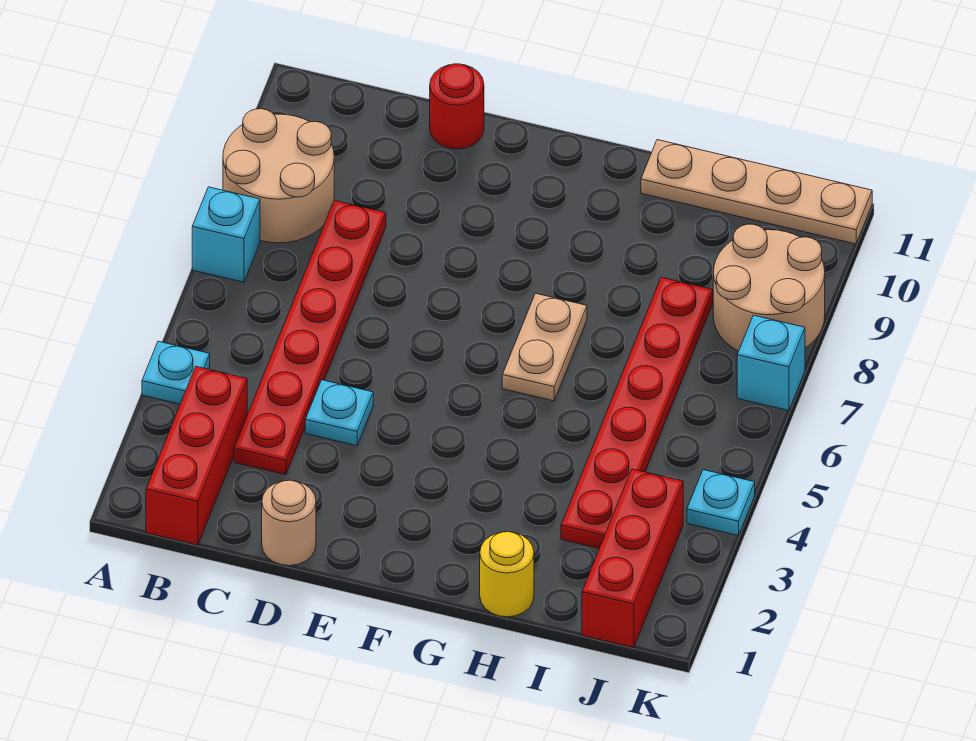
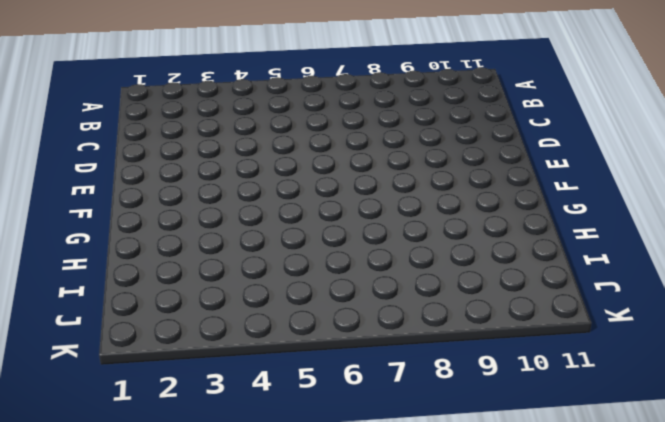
none -> cyan plate A4 level 1
none -> cyan brick A7 level 1
none -> tan round brick A8:B9 level 1

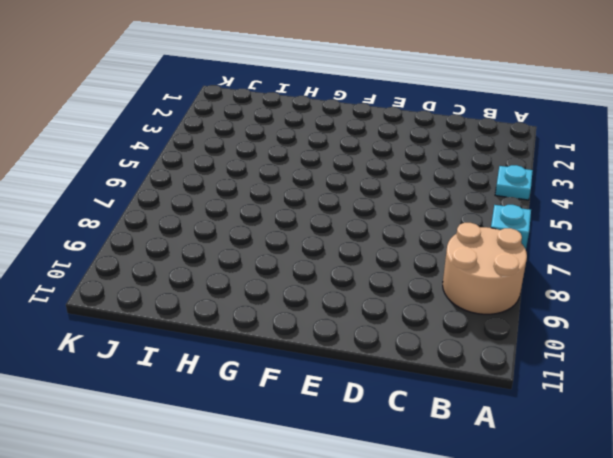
none -> red brick B1:B3 level 1
none -> red plate C3:C8 level 1
none -> tan round brick D1 level 1

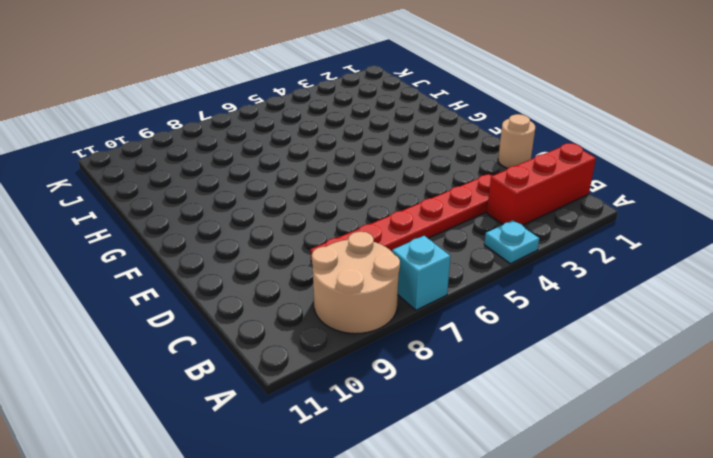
none -> cyan plate D4 level 1
none -> red round brick D11 level 1
none -> tan plate G6:G7 level 1

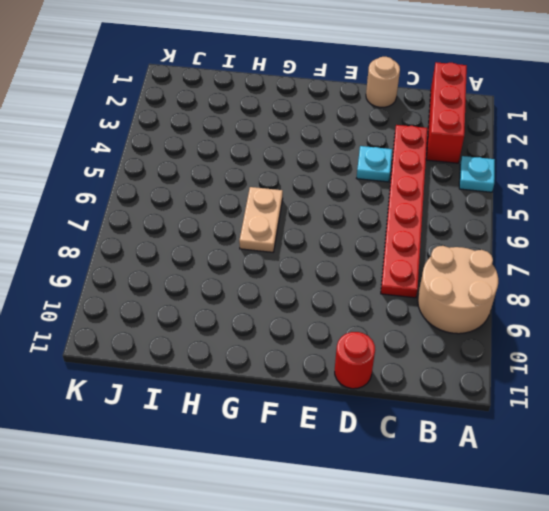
none -> cyan brick A7 level 1
none -> yellow round brick H1 level 1
none -> tan plate H11:K11 level 1

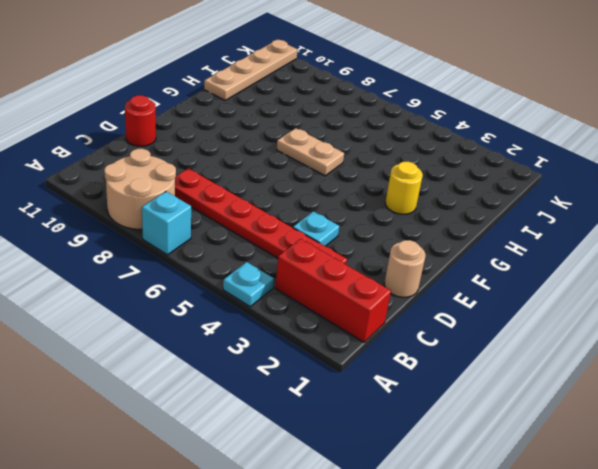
yellow round brick G3 level 1 -> yellow round brick H1 level 1
none -> red plate I3:I8 level 1
none -> red brick J1:J3 level 1
none -> tan round brick J8:K9 level 1

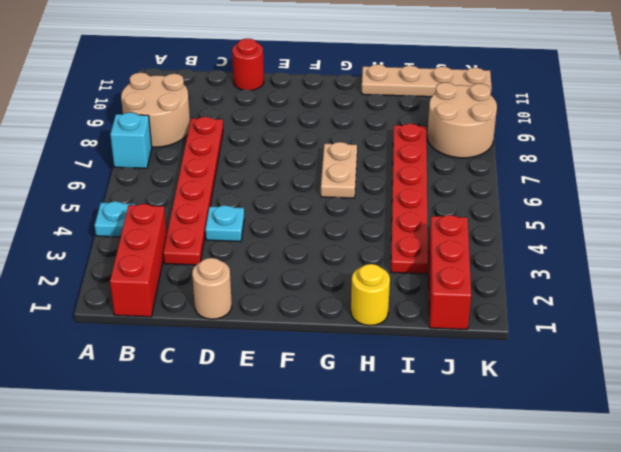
none -> cyan plate K4 level 1
none -> cyan brick K7 level 1

